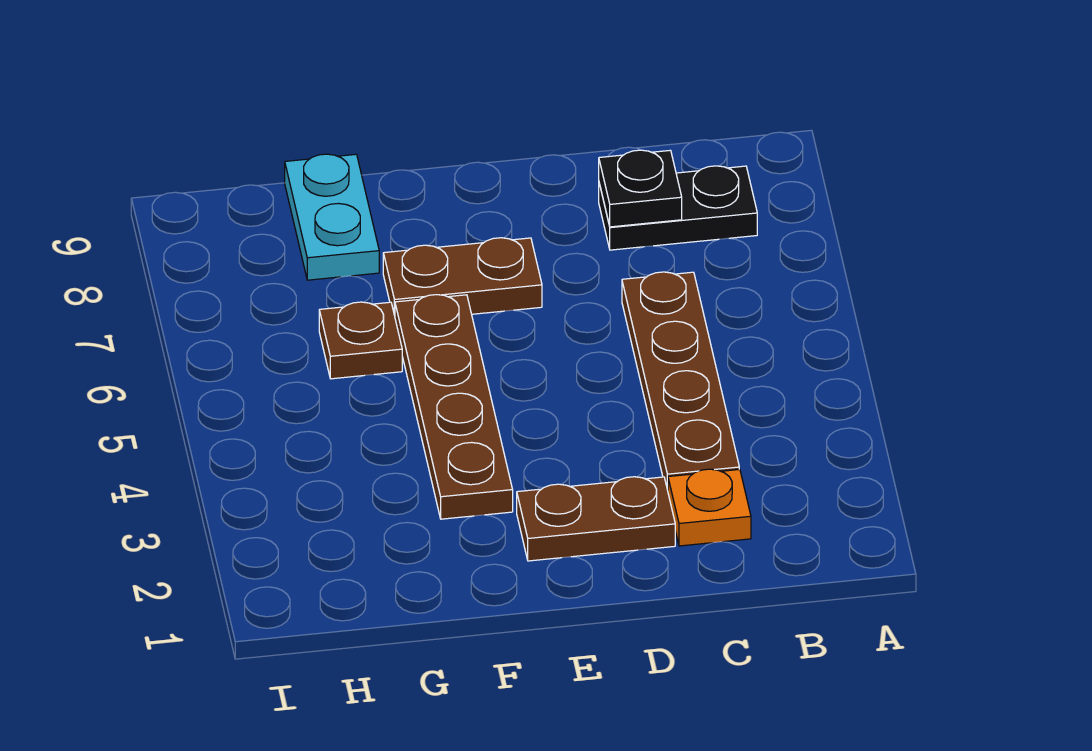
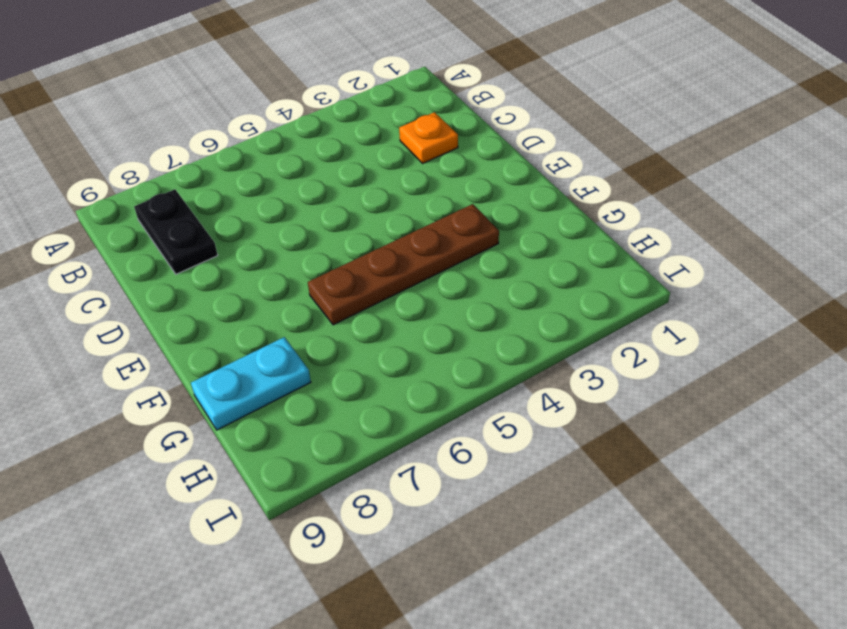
none -> brown plate C3:C6 level 1
none -> brown plate D2:E2 level 1

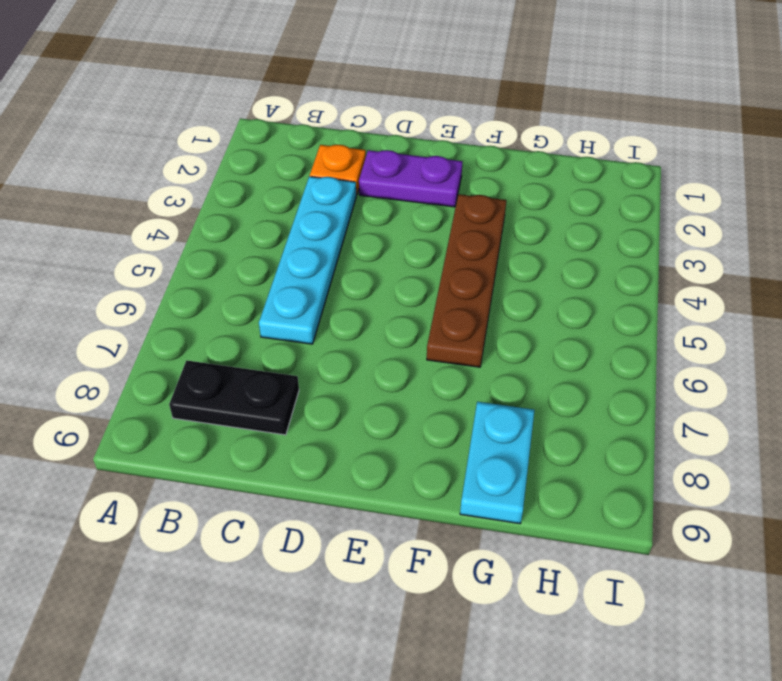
cyan plate C3:C6 level 1 -> brown plate C3:C6 level 1
purple plate D2:E2 level 1 -> brown plate D2:E2 level 1
none -> brown plate E7:F7 level 1
none -> brown plate G6 level 1

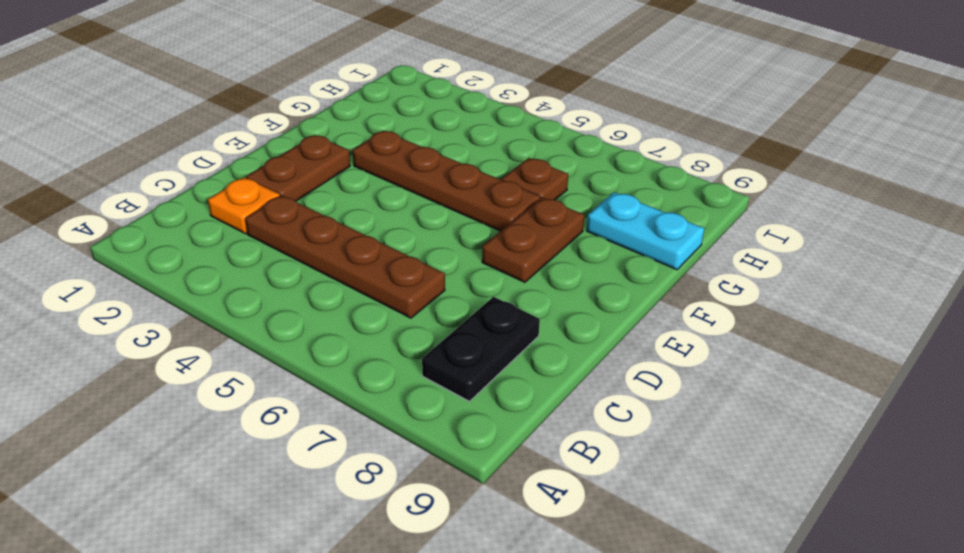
none -> black plate C8 level 2

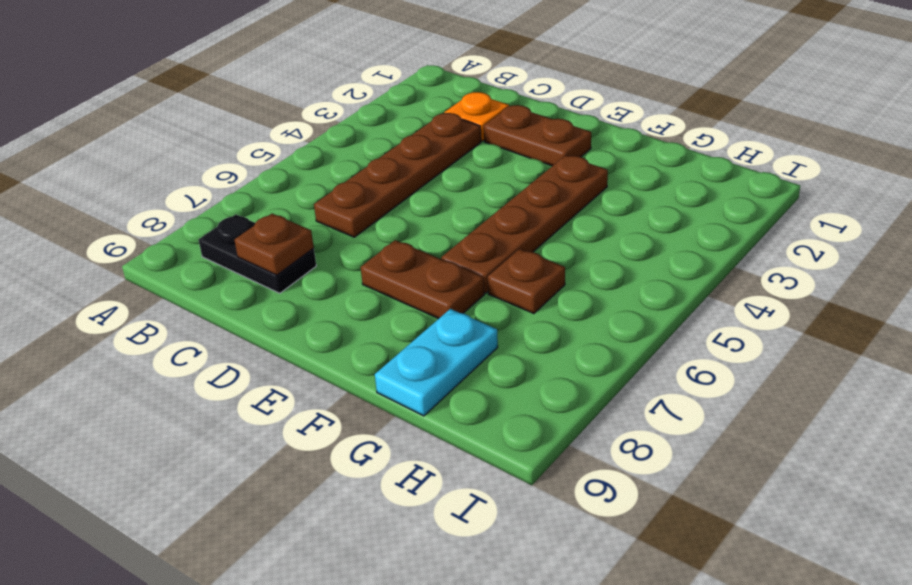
brown plate C8 level 2 -> black plate C8 level 2

